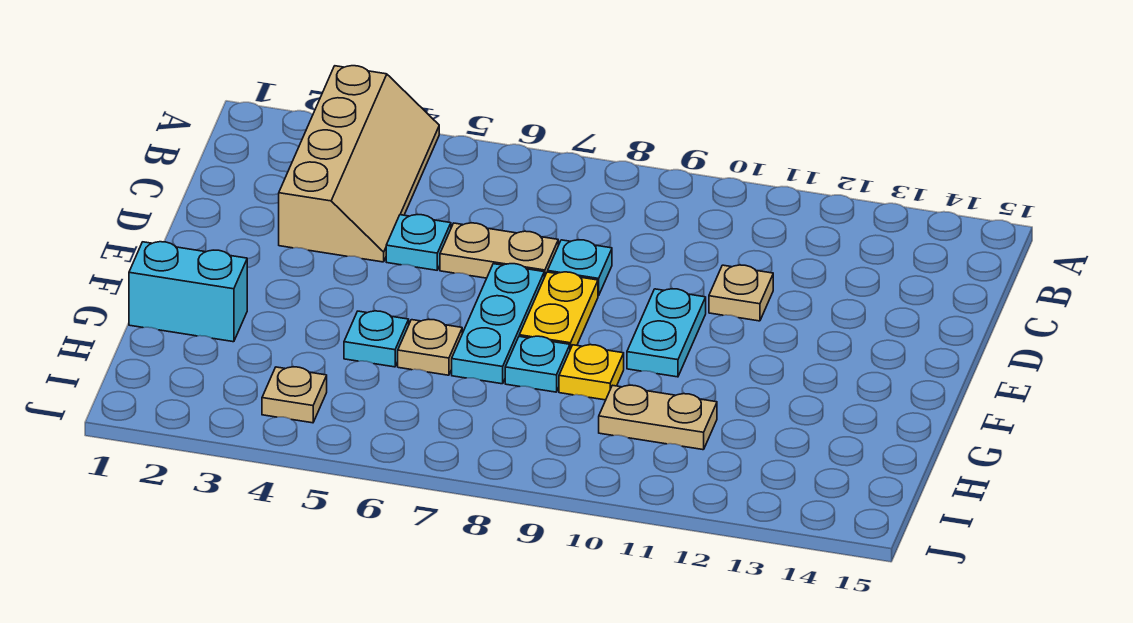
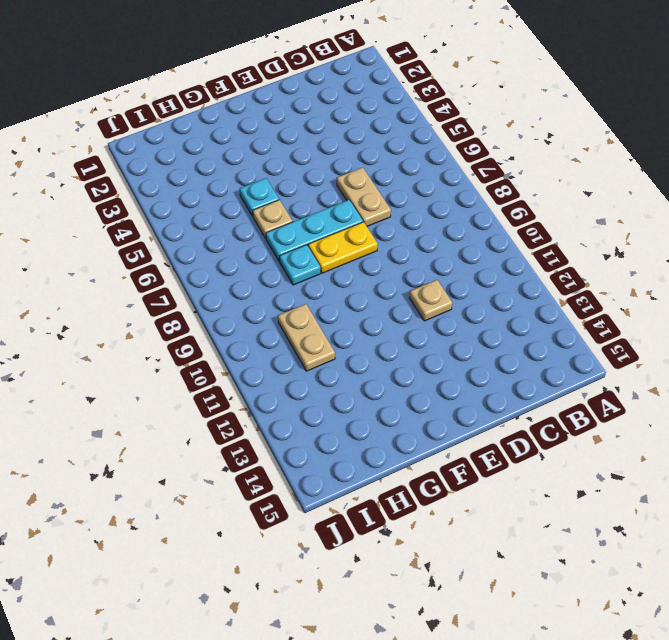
none -> tan slope A3:D4 level 1 top 3
none -> cyan plate D5 level 1
none -> cyan plate D8 level 1

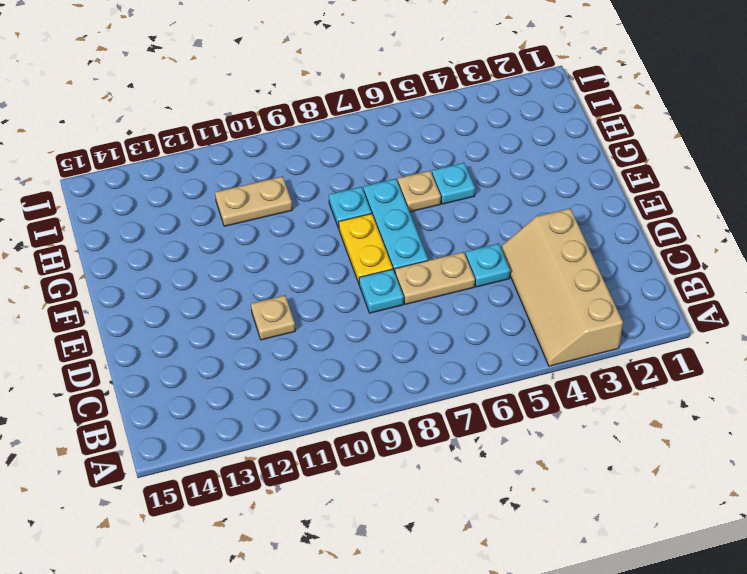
none -> cyan plate E10:F10 level 1
none -> cyan brick G1:G2 level 1
none -> yellow plate G9 level 1

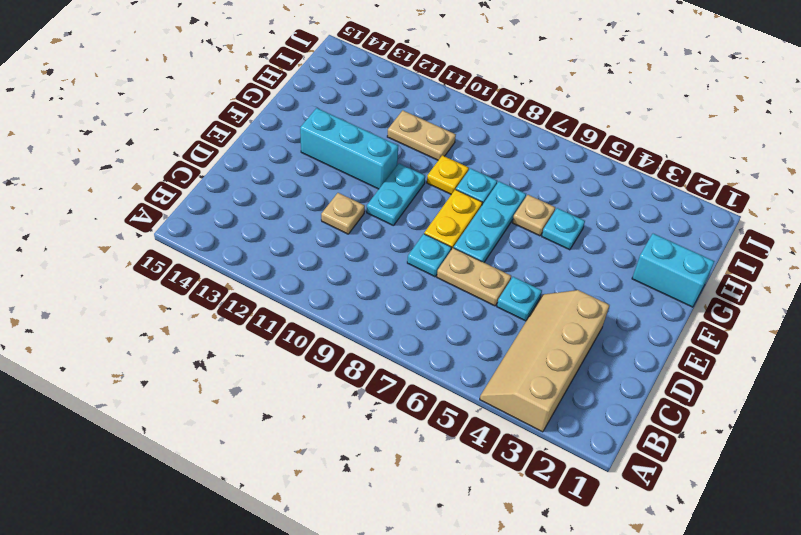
cyan brick F11:F13 level 1 -> none
none -> tan plate I4 level 1

